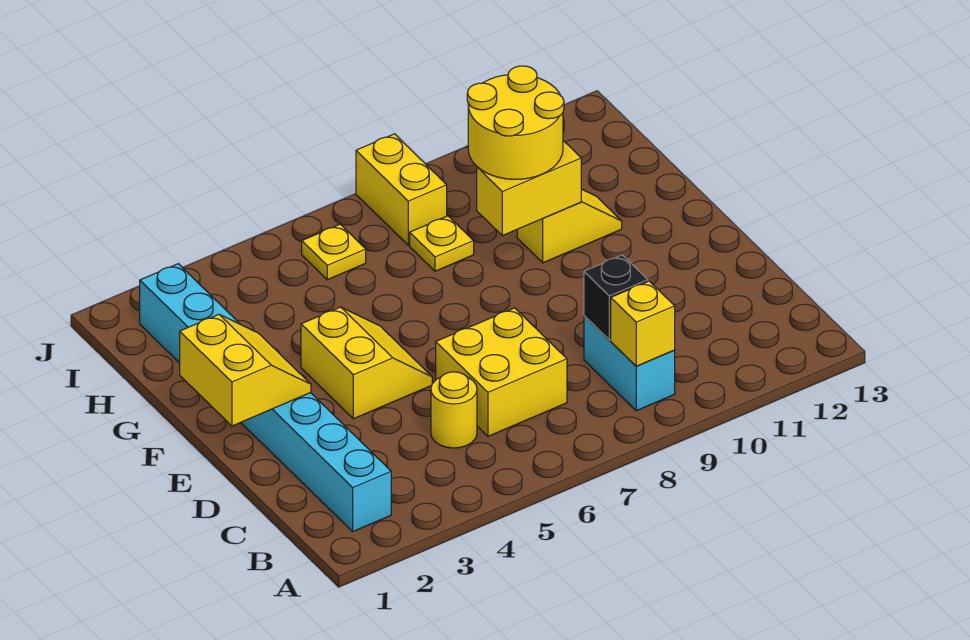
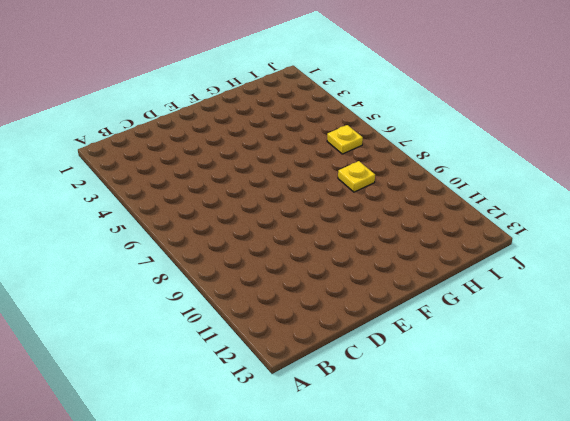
none -> cyan brick B2:I2 level 1
none -> cyan brick B9:C9 level 1
none -> yellow round brick C5 level 1

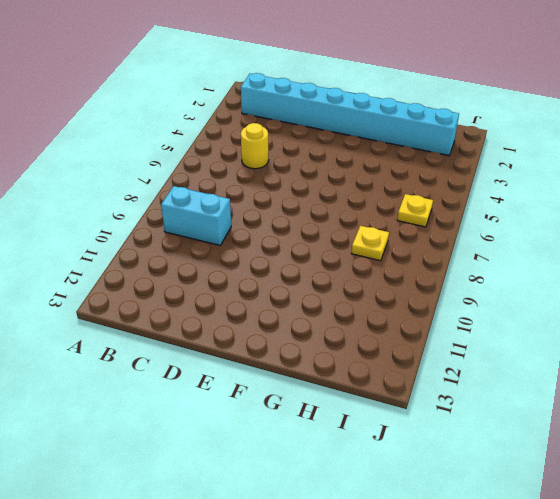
none -> yellow brick C6:D7 level 1
none -> yellow slope E4:F5 level 1 top 4
none -> yellow slope G10:G11 level 1 top 10

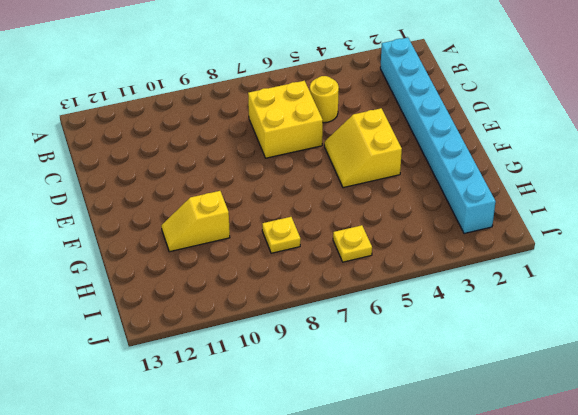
none -> cyan brick B9:C9 level 1
none -> yellow brick I8:J8 level 1
none -> yellow brick B9 level 2

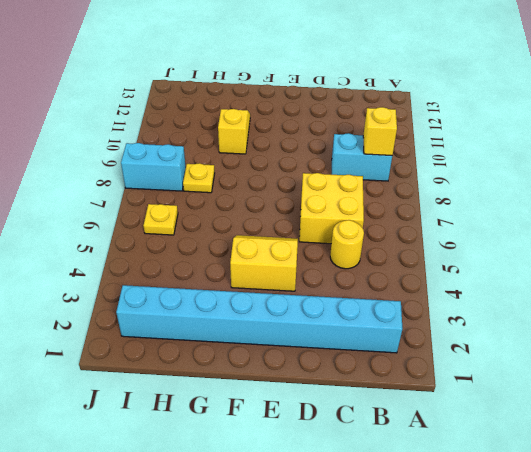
cyan brick I8:J8 level 1 -> yellow brick I8:J8 level 1
none -> black brick C9 level 2
none -> yellow slope E1:F2 level 2 top 1
none -> yellow brick G9:G10 level 2

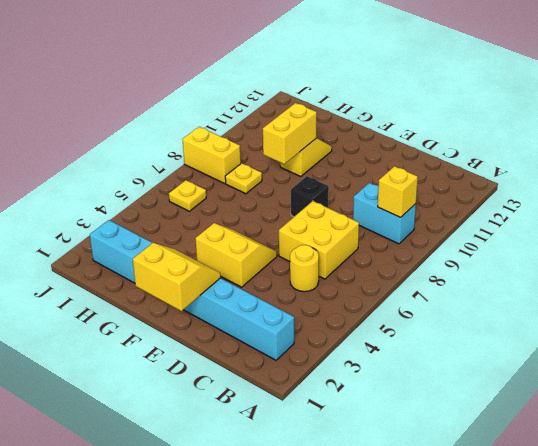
black brick E8 level 1 -> black brick C9 level 2
none -> yellow round brick G9:H10 level 3

